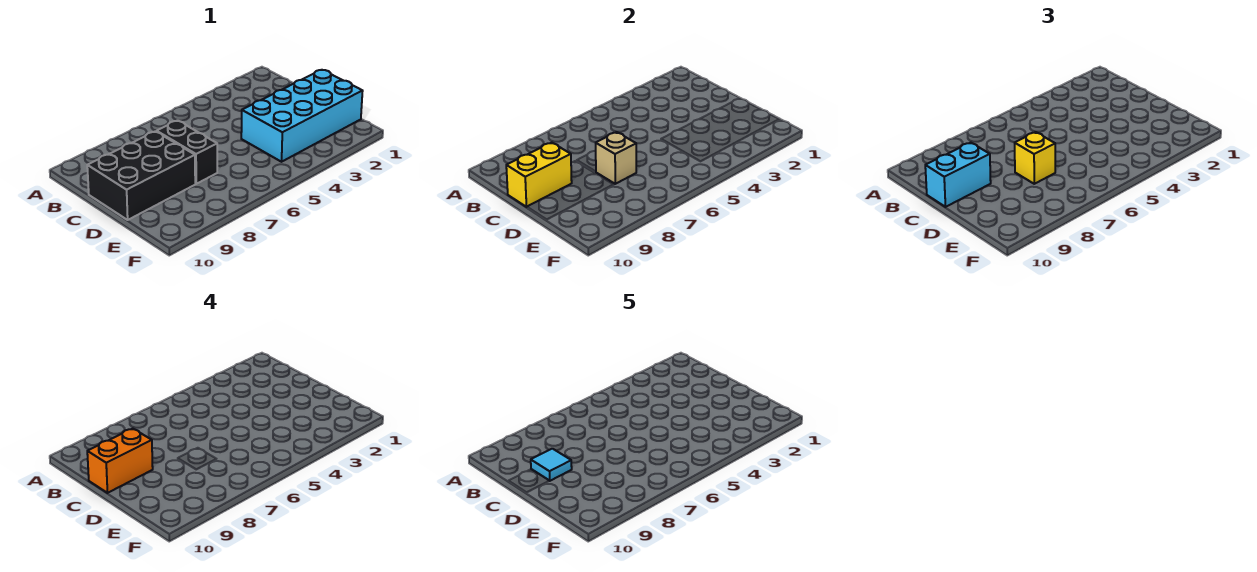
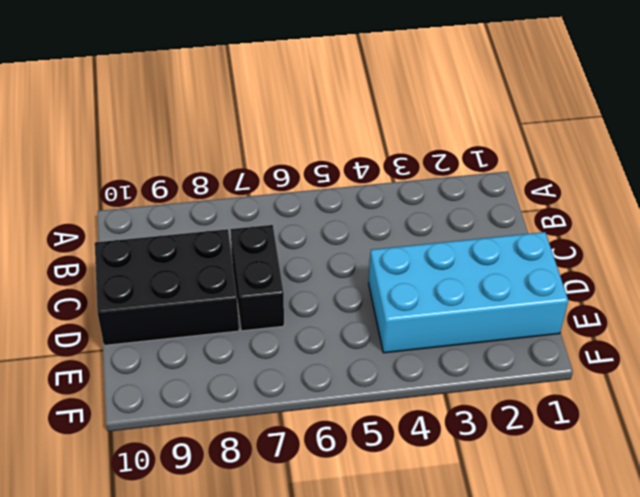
none -> yellow brick C9:C10 level 2
none -> tan brick D7 level 2

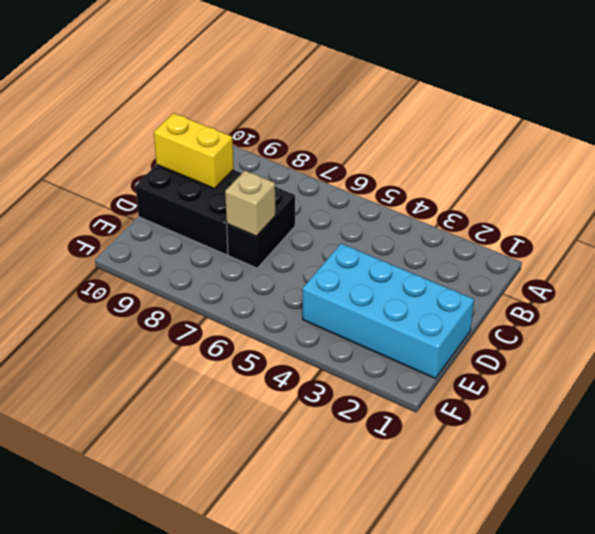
none -> cyan brick C9:C10 level 3
none -> yellow brick D7 level 3

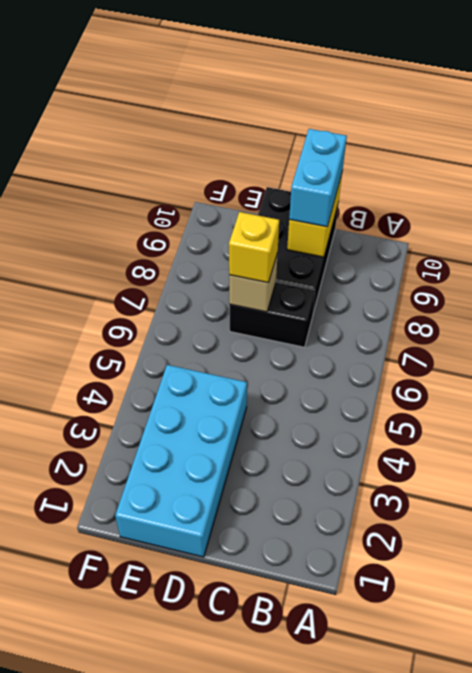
none -> orange brick C9:C10 level 4
none -> cyan tile C9 level 5

